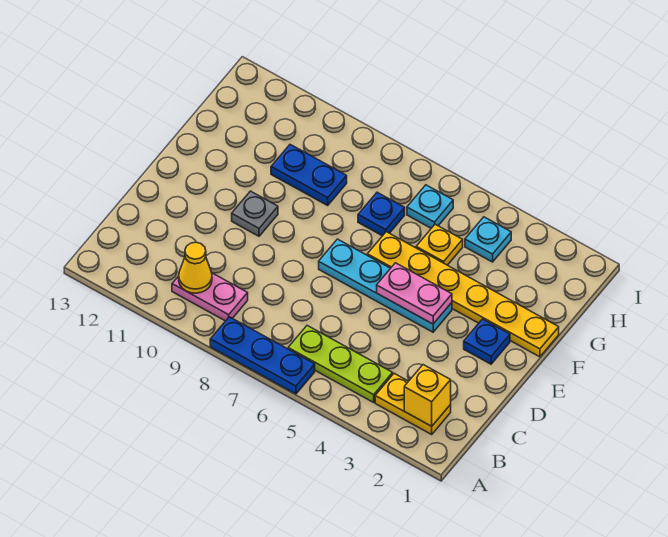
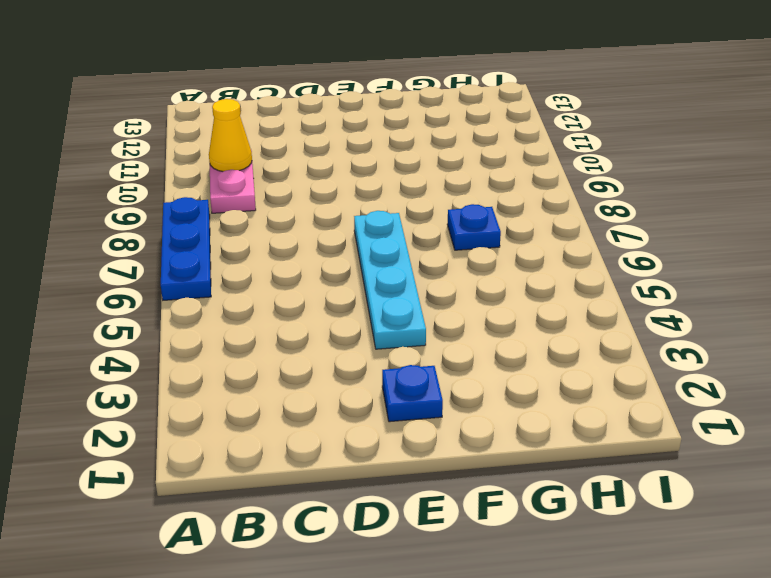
none -> yellow plate B2:B3 level 1
none -> lime plate B4:B6 level 1
none -> grey plate E10 level 1

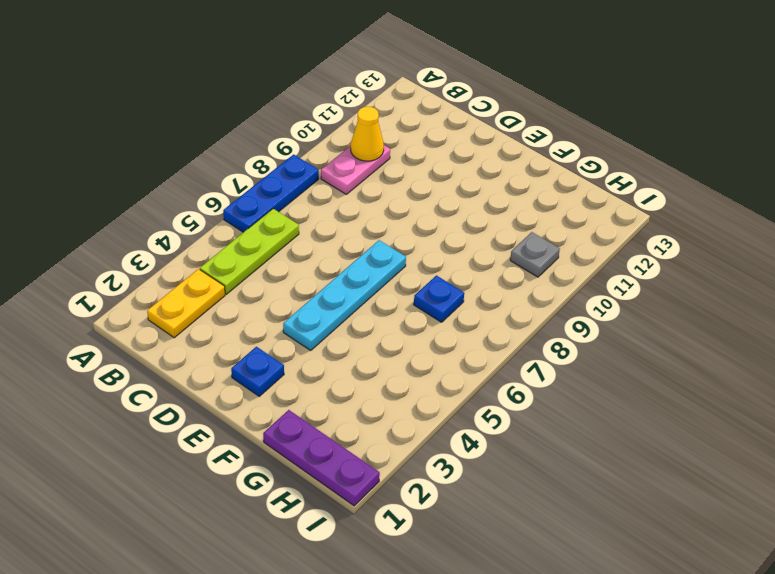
purple plate G1:I1 level 1 -> none
grey plate H10 level 1 -> grey plate E10 level 1
none -> yellow plate F1:F6 level 1
none -> yellow plate G5 level 1
none -> blue plate G9:G10 level 1

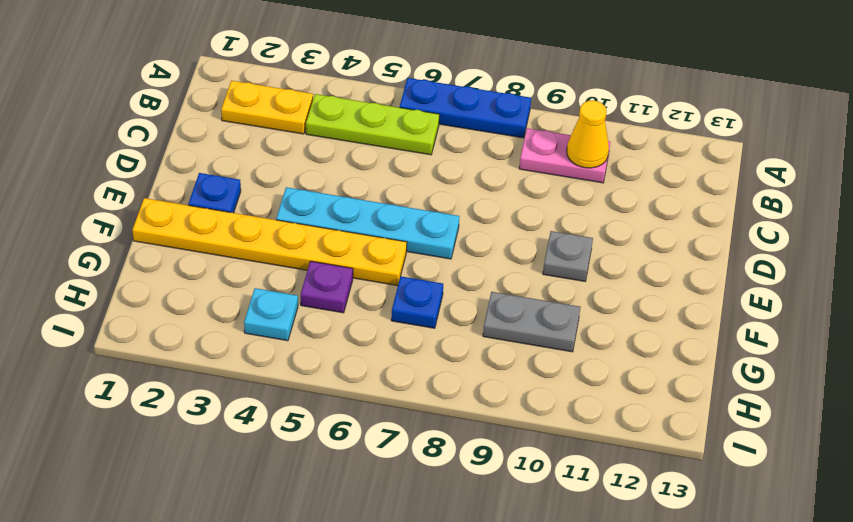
purple plate G5 level 1 -> yellow plate G5 level 1
grey plate G9:G10 level 1 -> blue plate G9:G10 level 1
none -> cyan plate H6 level 1
none -> yellow brick B2 level 2
none -> pink plate E4:E5 level 2

